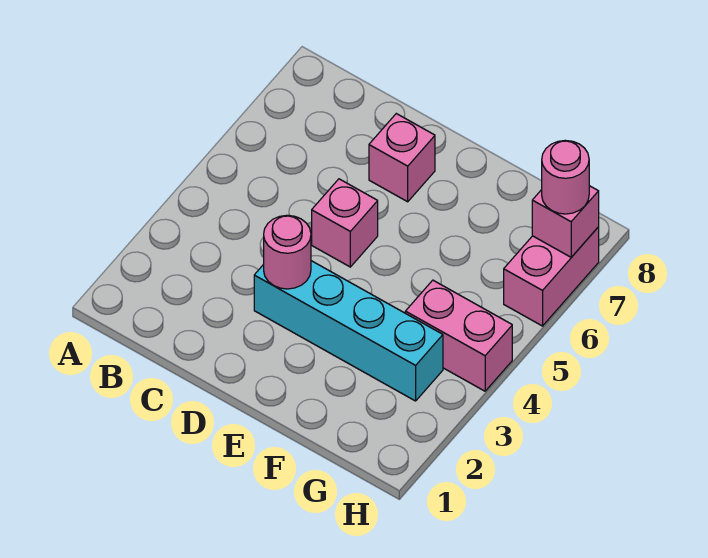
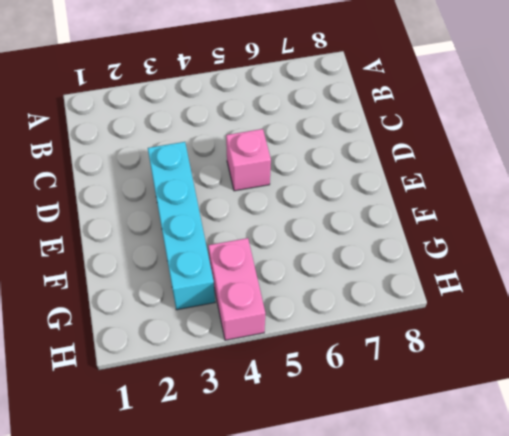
none -> pink brick D7 level 1
none -> pink brick H6:H7 level 1

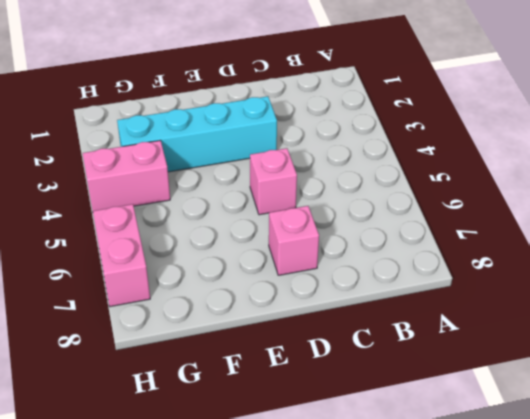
none -> pink round brick D3 level 2
none -> pink brick H7 level 2

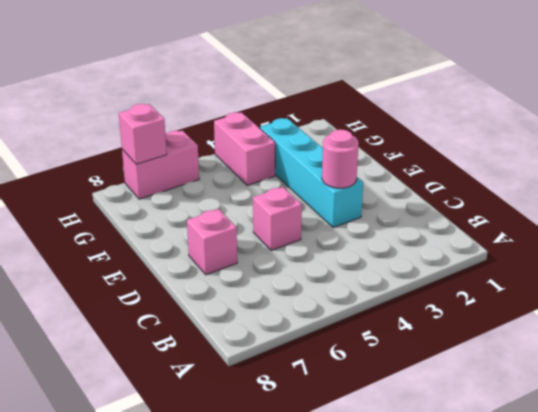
none -> pink round brick H7 level 3

